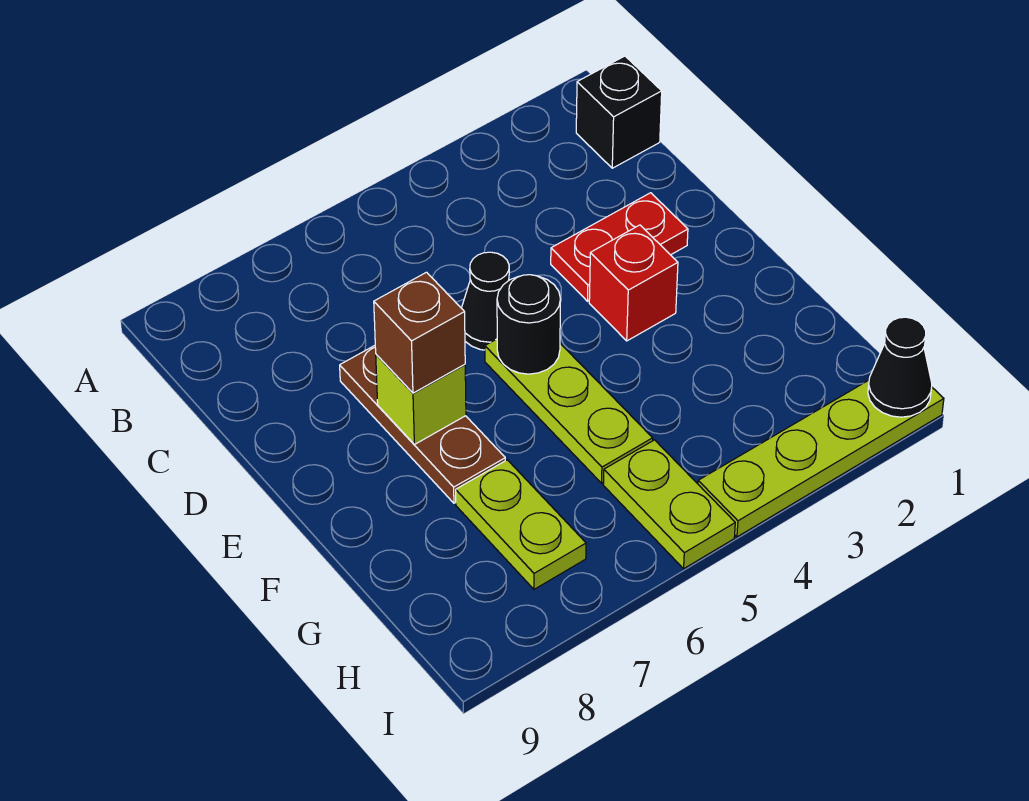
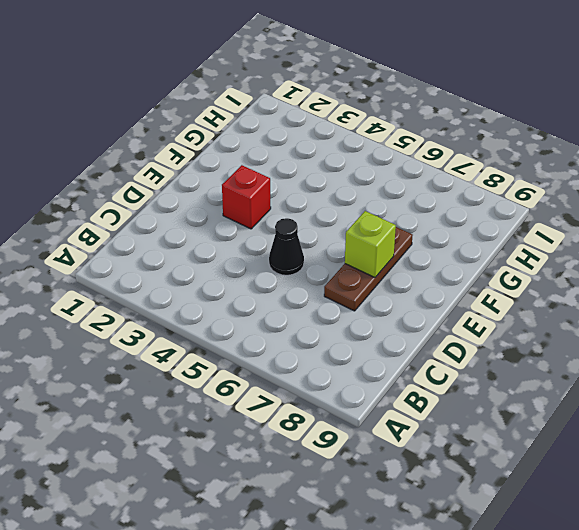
none -> black brick B1 level 1
none -> red plate D2:D3 level 1
none -> lime plate E5:G5 level 1

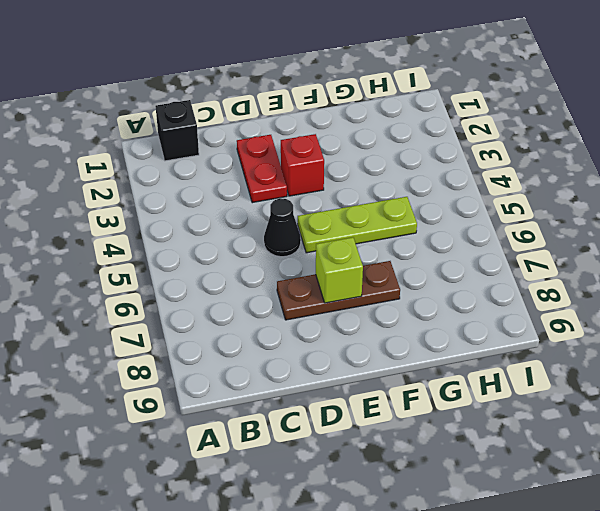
none -> lime plate G7:H7 level 1
none -> lime plate H5:I5 level 1
none -> lime plate I1:I4 level 1

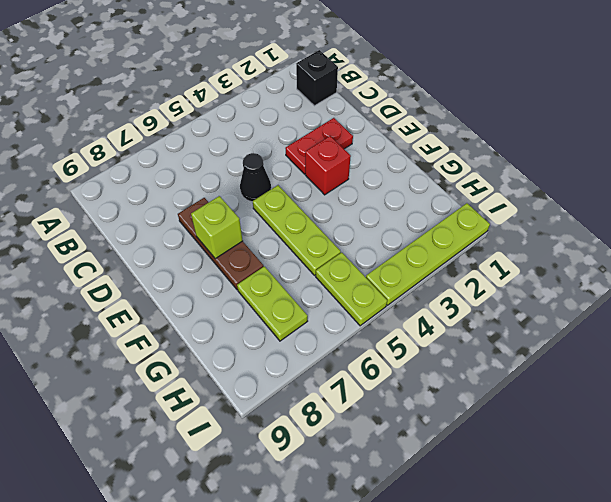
none -> black round brick E5 level 2
none -> black cone I1 level 2
none -> brown brick E7 level 3

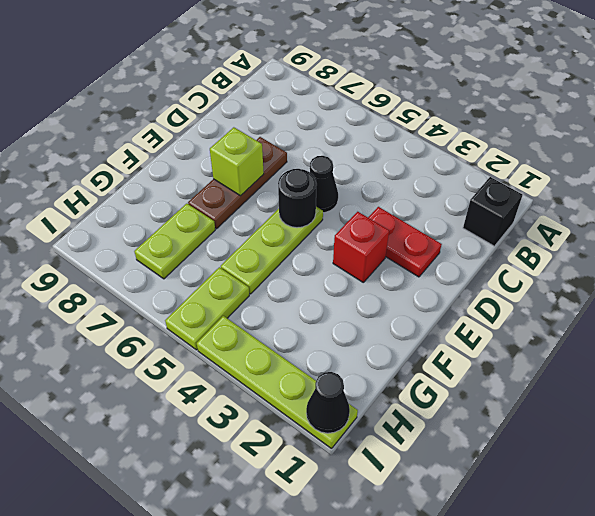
none -> brown brick E7 level 3

